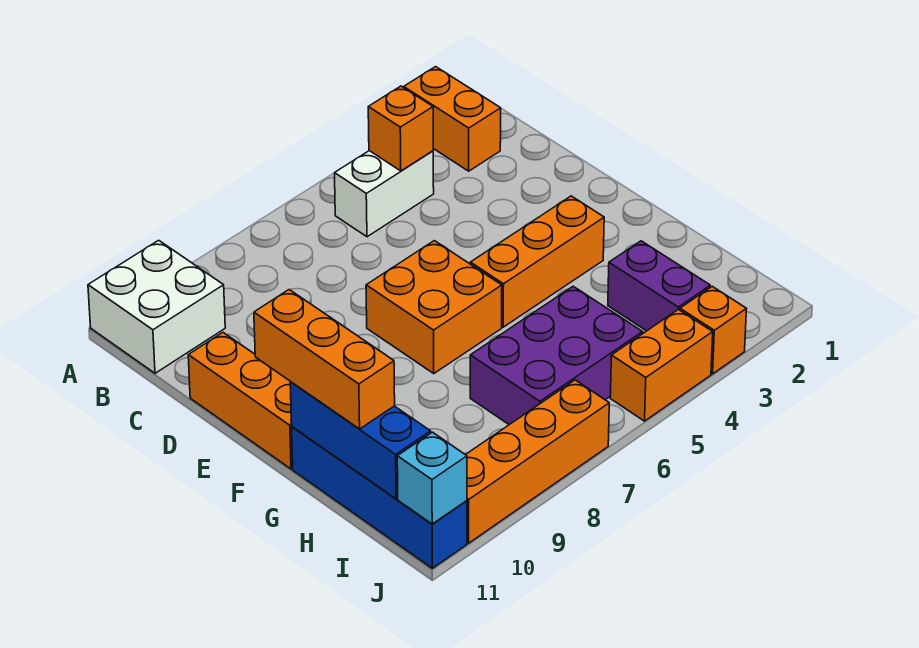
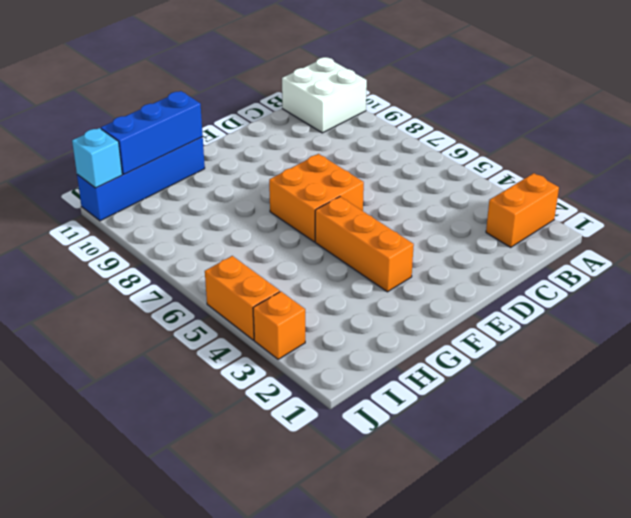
none -> white brick B4:B5 level 1
none -> orange brick D11:F11 level 1
none -> purple brick H3:I3 level 1

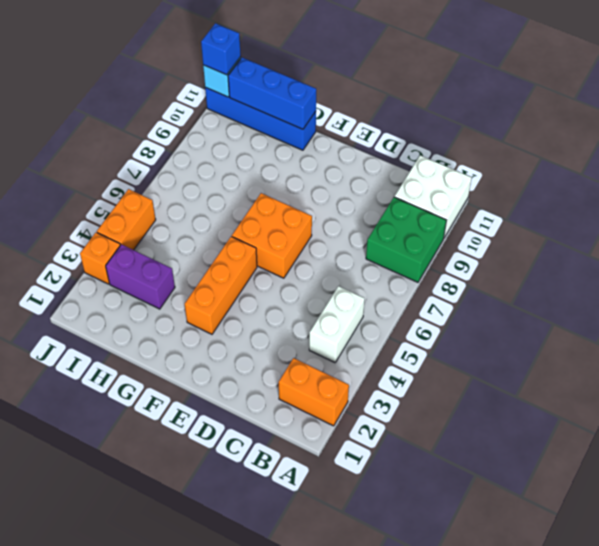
green brick A8:B9 level 1 -> none
blue brick J11 level 3 -> none
none -> orange brick D11:F11 level 1
none -> purple brick H5:I7 level 1
none -> orange brick J7:J10 level 1

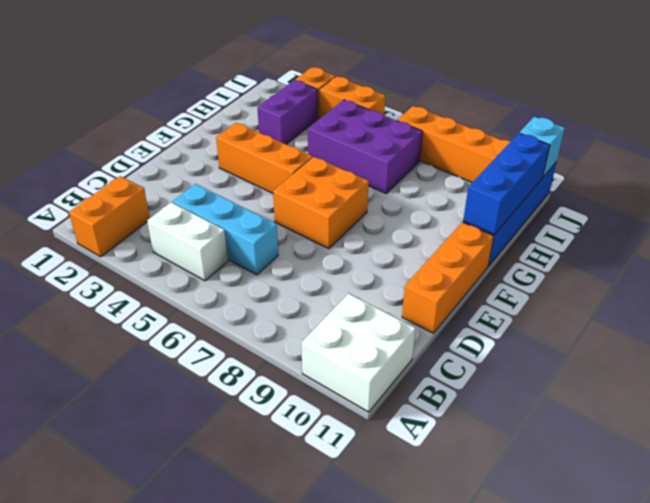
cyan brick C4:C6 level 1 -> none
none -> orange brick B4 level 2
none -> orange brick F11:H11 level 3

